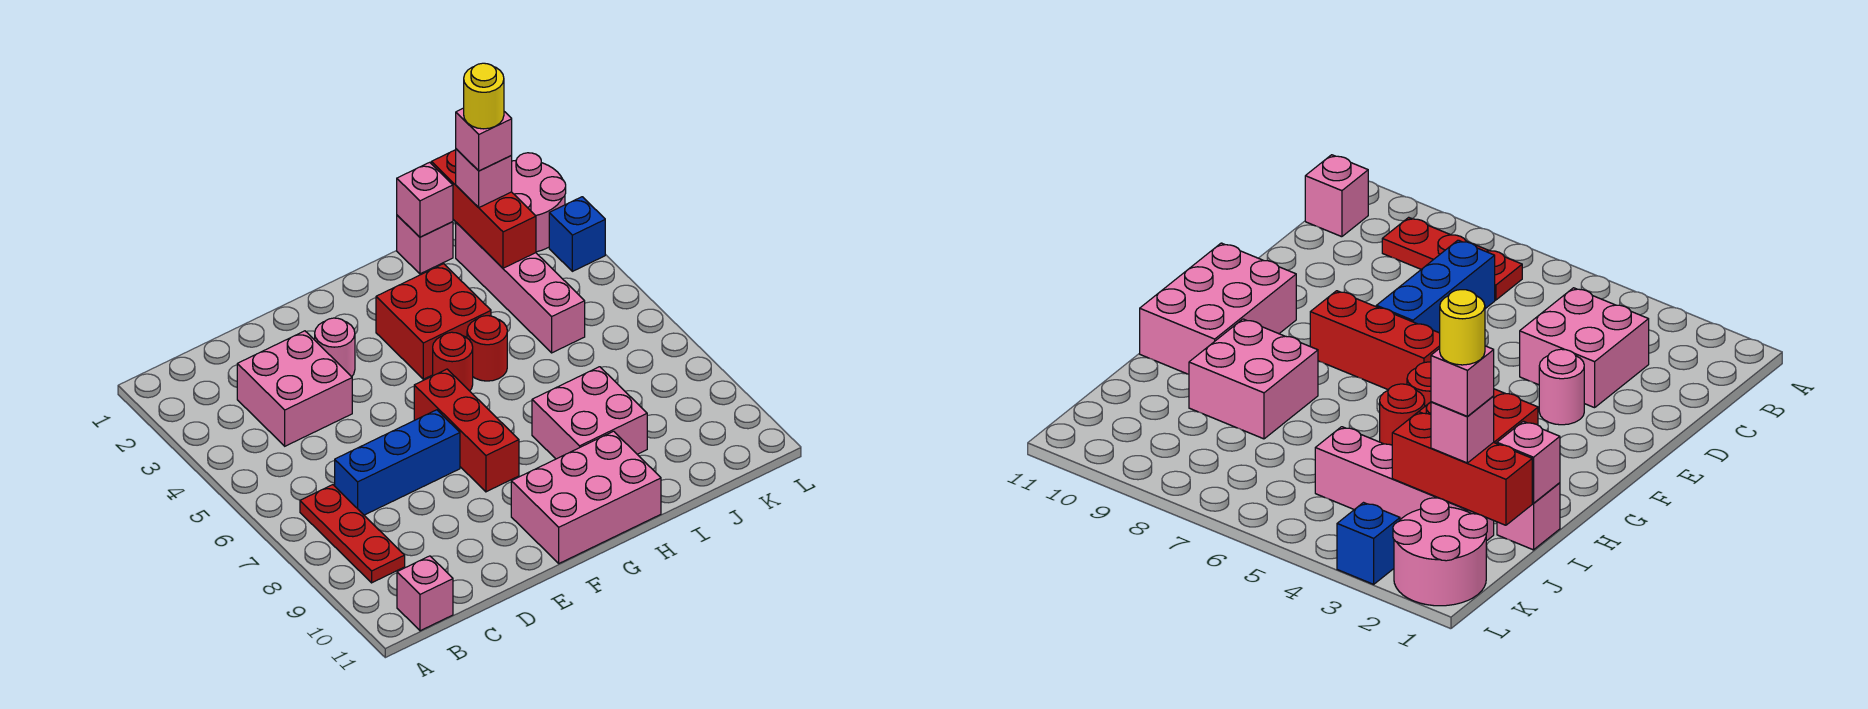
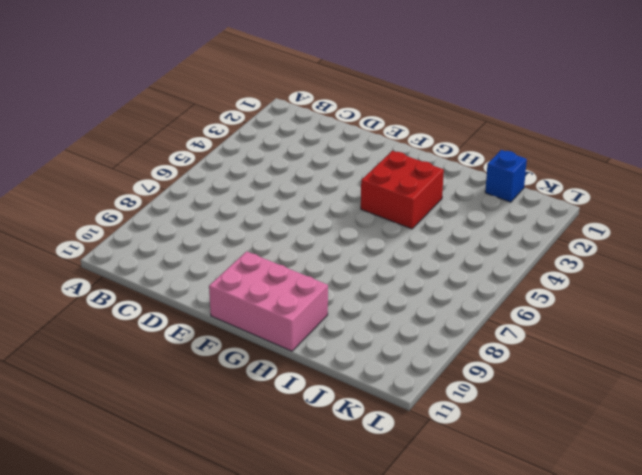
blue brick J1 level 1 -> blue brick L3 level 1
none -> red plate B7:B9 level 1
none -> pink brick B11 level 1
none -> pink brick C3:D4 level 1

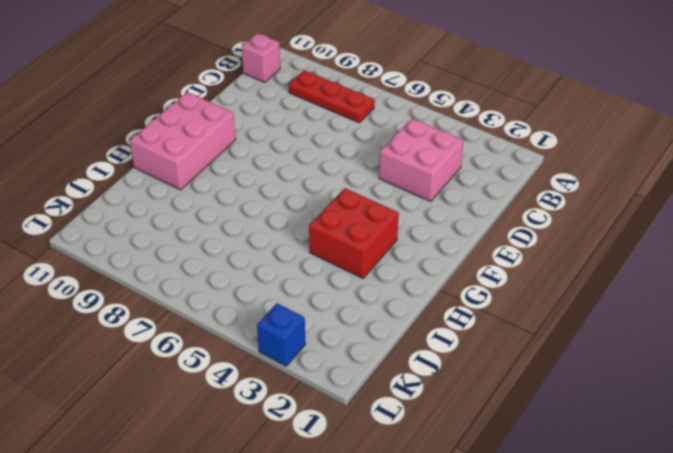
none -> blue brick C7:E7 level 1
none -> pink round brick E3 level 1
none -> red brick F6:F8 level 1

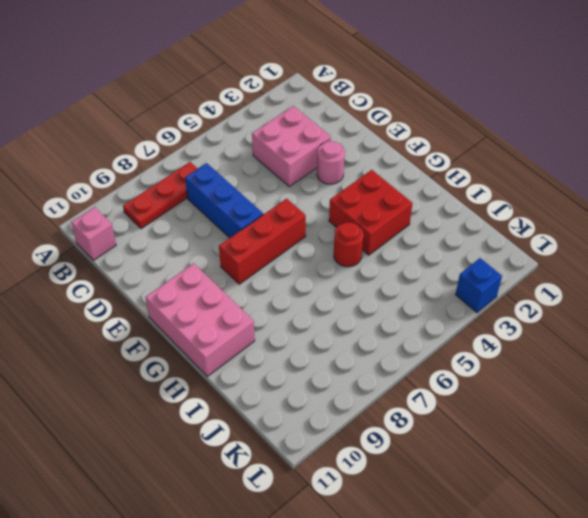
none -> red round brick G5 level 1
none -> pink brick H8:I9 level 1
none -> pink brick I1 level 1

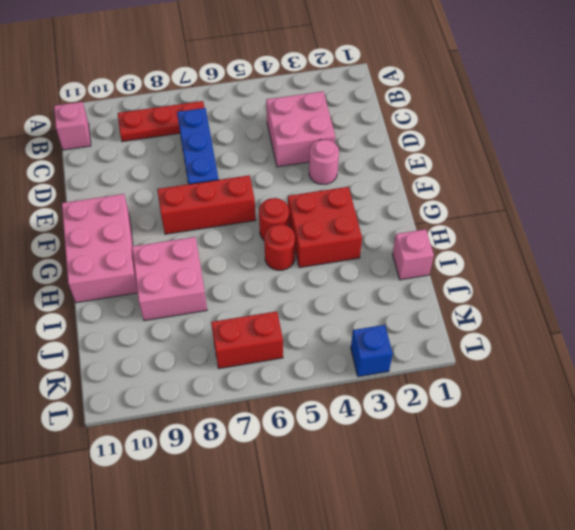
red brick K6:K7 level 1 -> none
none -> pink brick J2:J5 level 1
none -> pink round brick K1:L2 level 1
none -> pink brick I1 level 2

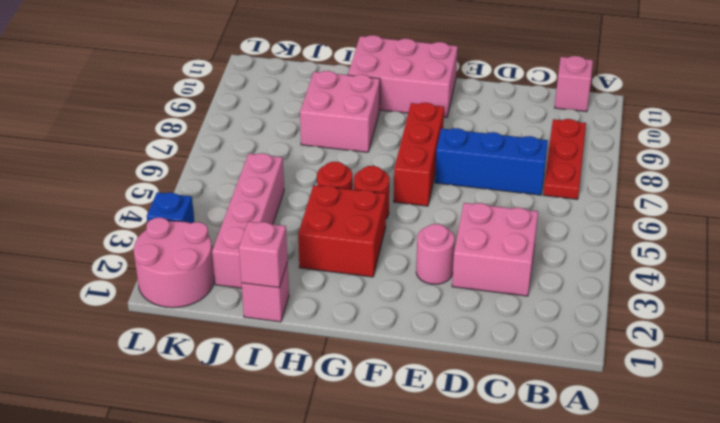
none -> red brick J1:J3 level 2
none -> pink brick J2 level 3
none -> pink brick J2 level 4

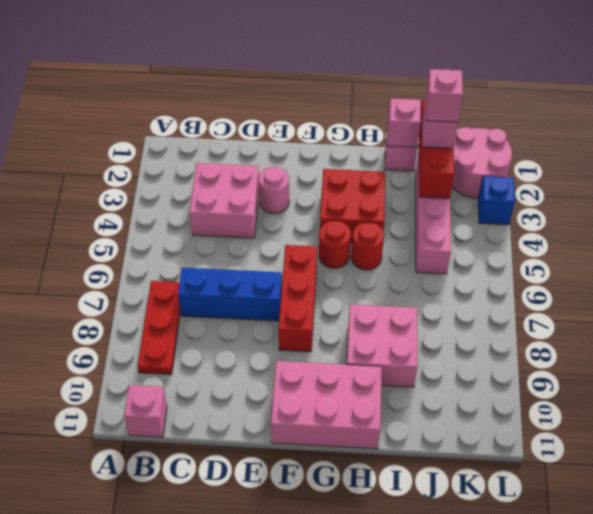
none -> yellow round brick J2 level 5

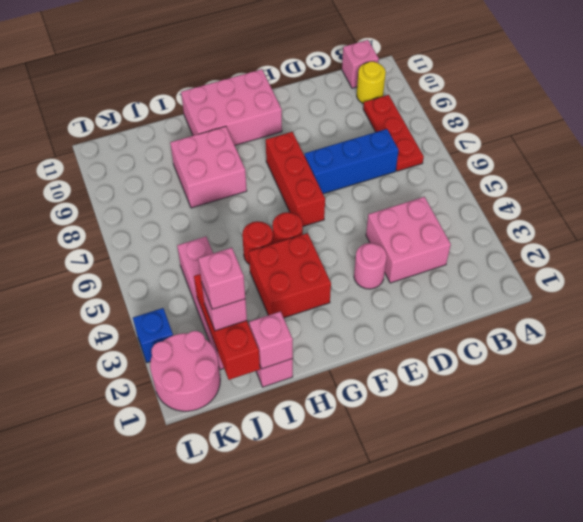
yellow round brick B10 level 1 -> yellow round brick J2 level 5

